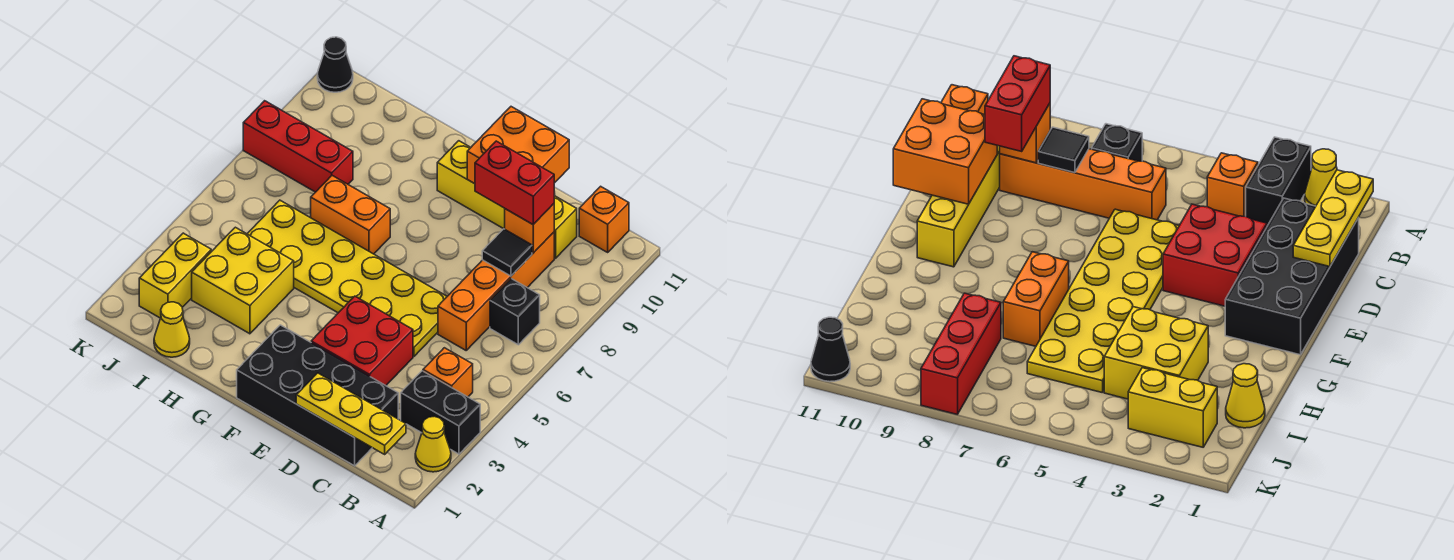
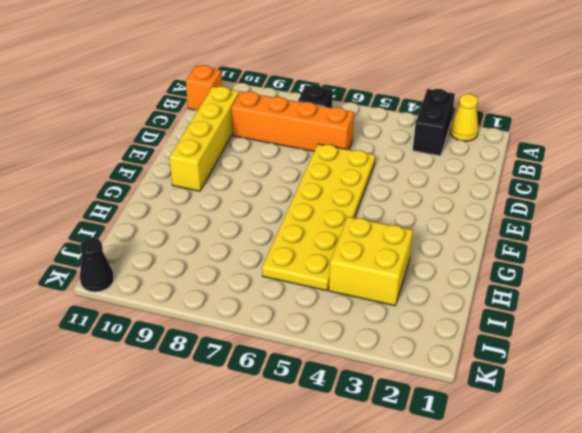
none -> orange brick B4 level 1
none -> black brick C1:F2 level 1
none -> red brick D3:E4 level 1

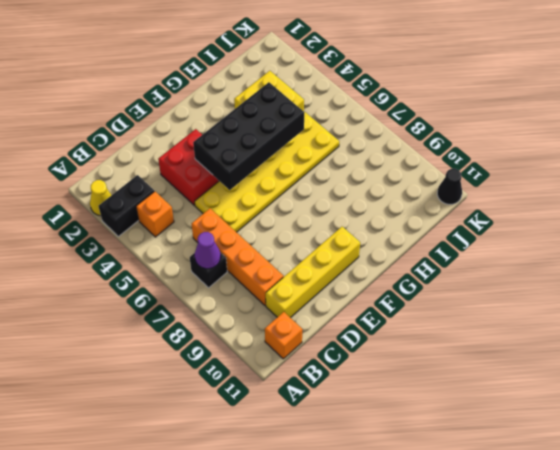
purple cone B7 level 2 -> none
black brick E4:H5 level 2 -> black brick C1:F2 level 1
none -> orange brick G7:H7 level 1
none -> yellow cone I1 level 1
none -> red brick I8:K8 level 1

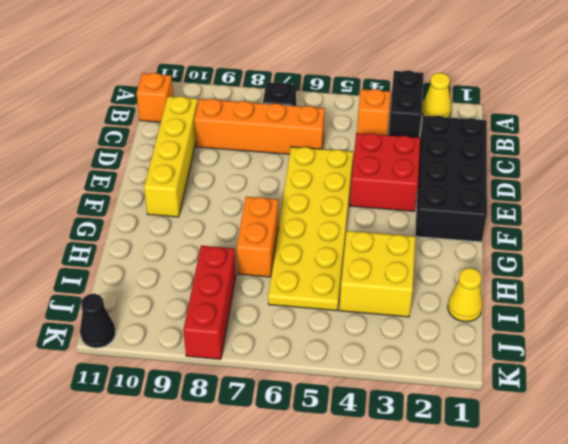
none -> yellow brick J2:J3 level 1
none -> yellow plate B1:D1 level 2
none -> black tile C8 level 2

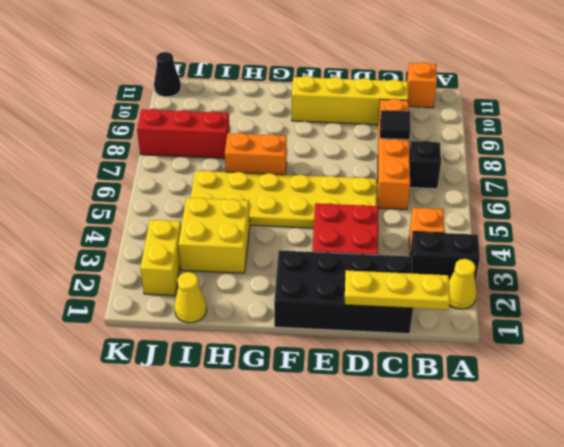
none -> orange brick C9 level 2
none -> orange brick D10:E11 level 2
none -> red brick C9:D9 level 3

